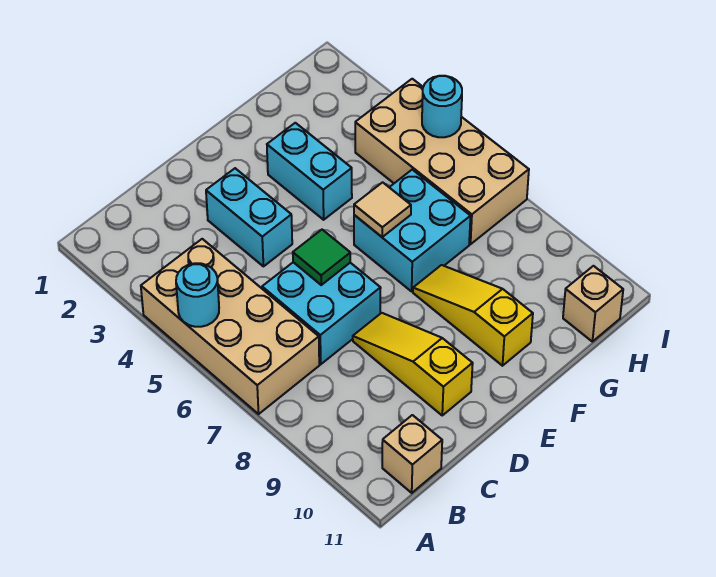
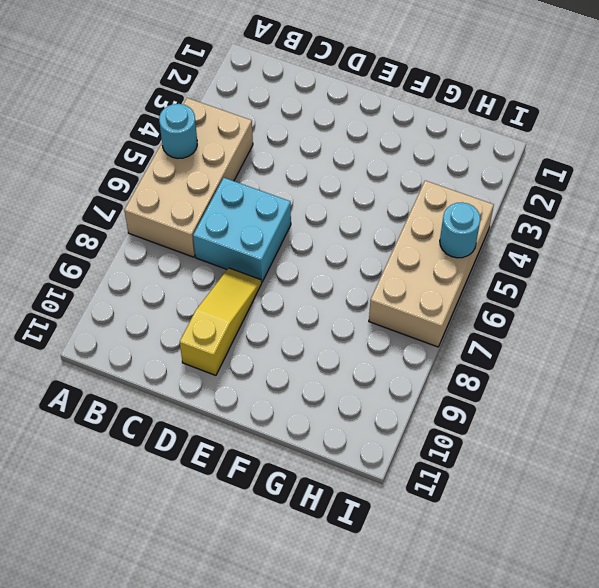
none -> tan brick B11 level 1
none -> cyan brick D3:D4 level 1
none -> cyan brick F3:F4 level 1

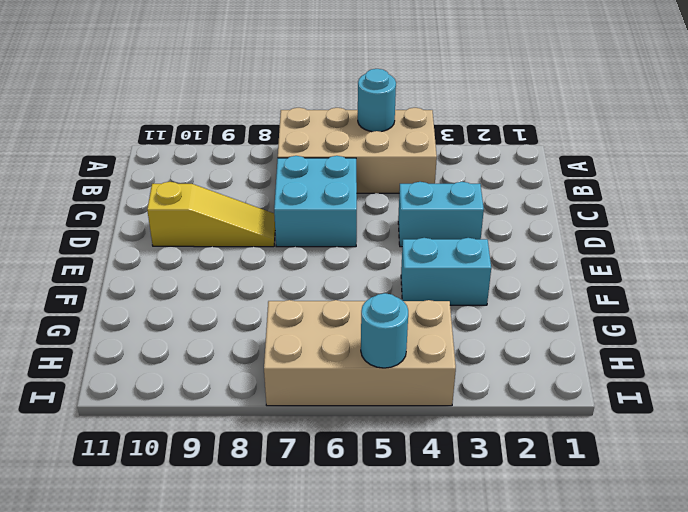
none -> tan brick B11 level 1
none -> cyan brick F6:G7 level 1
none -> yellow slope F8:F10 level 1 top 10

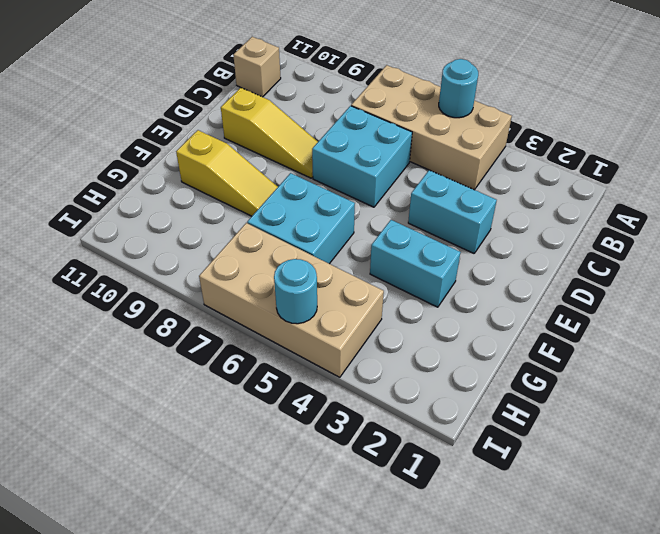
none -> tan brick H11 level 1
none -> green tile D6 level 2
none -> tan tile F6 level 2

